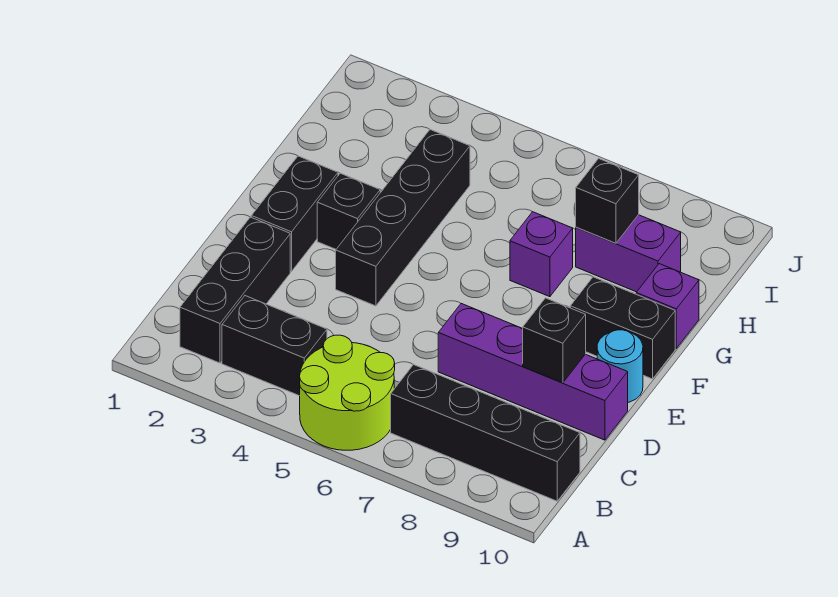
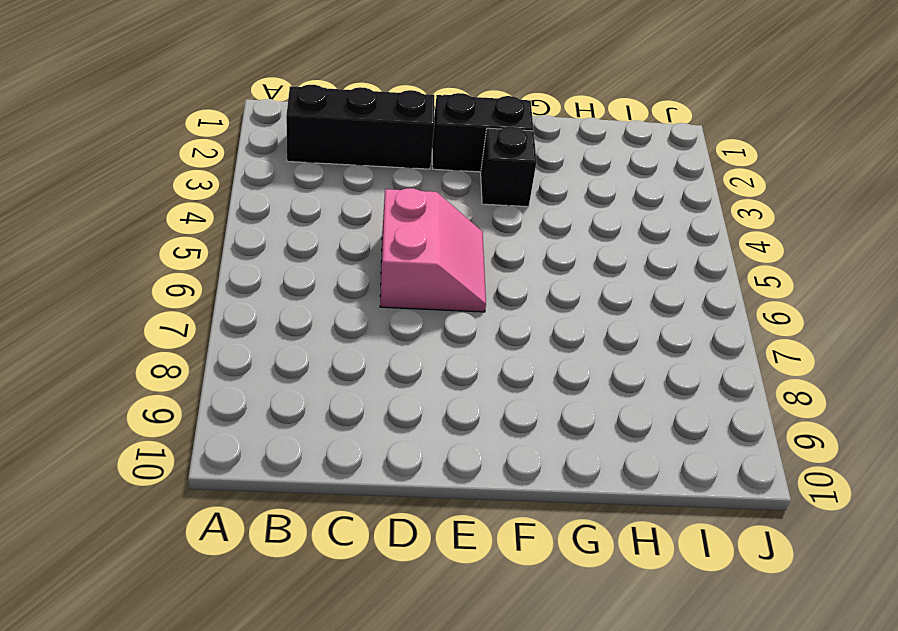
pink slope D5:E6 level 1 top D -> none
none -> lime round brick A5:B6 level 1
none -> black brick B3:B4 level 1
none -> black brick B7:B10 level 1

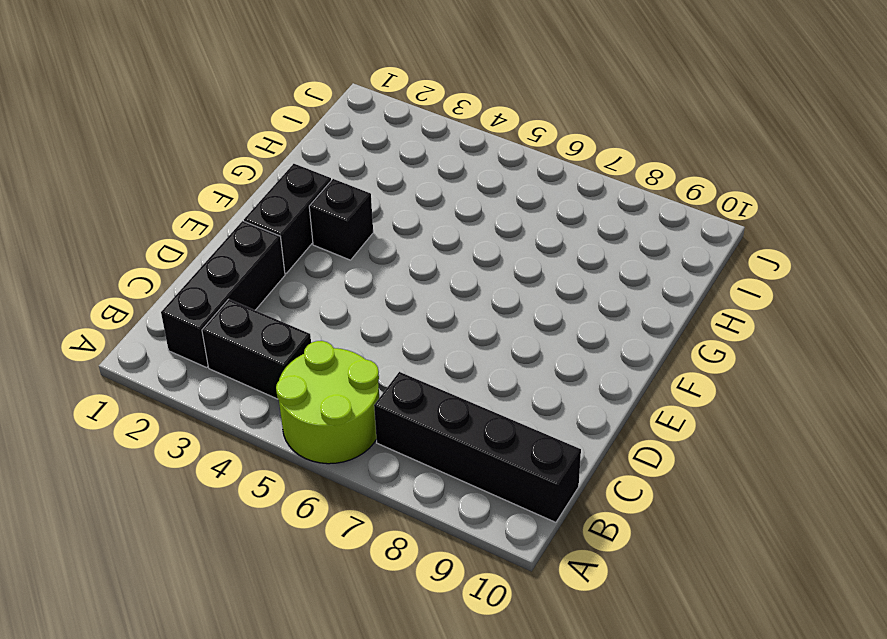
none -> purple brick D7:D10 level 1
none -> black brick E4:H4 level 1
none -> cyan round brick E10 level 1

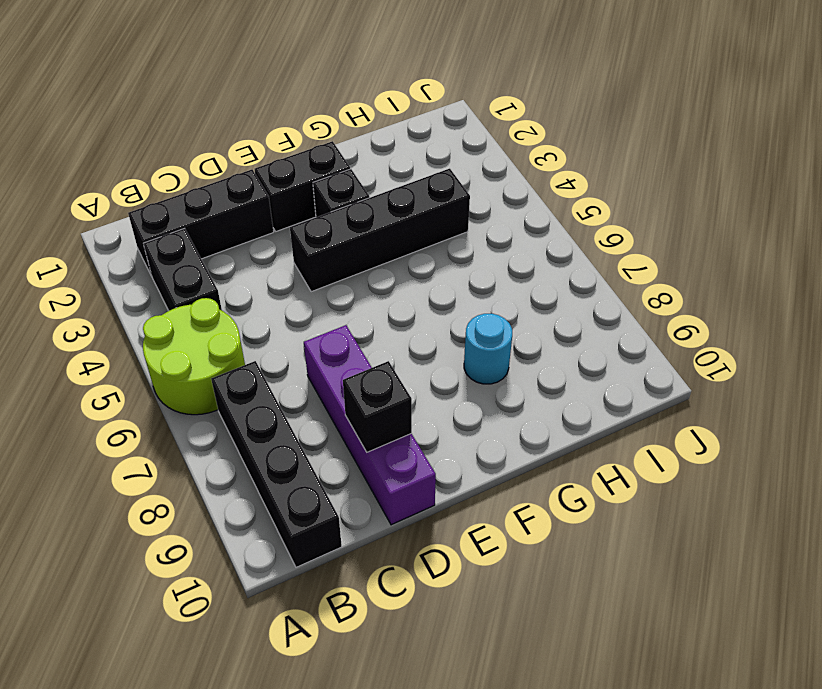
cyan round brick G8 level 1 -> cyan round brick E10 level 1
none -> black brick F9:F10 level 1
none -> purple brick G7 level 1
none -> purple brick G10 level 1

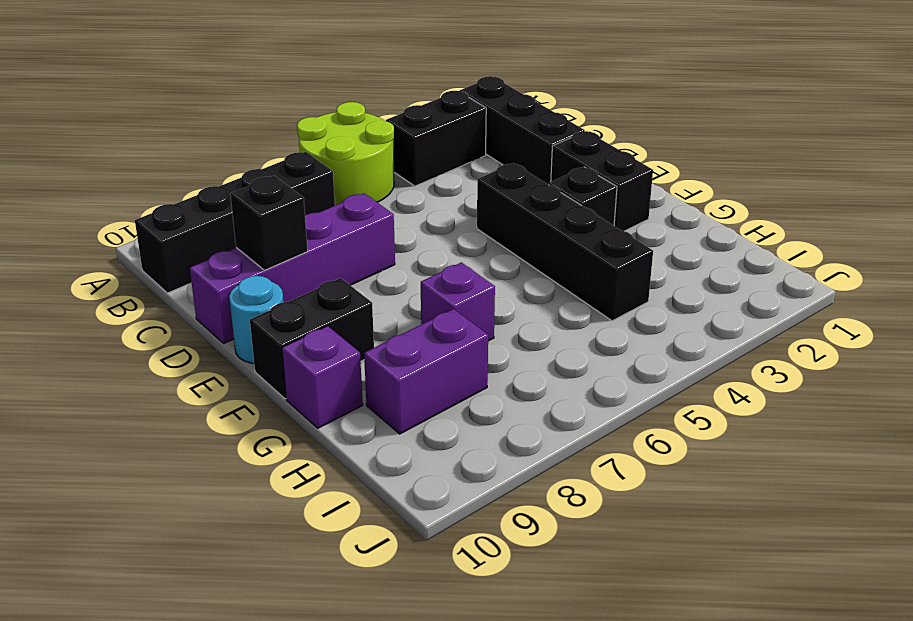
none -> black brick H8 level 2

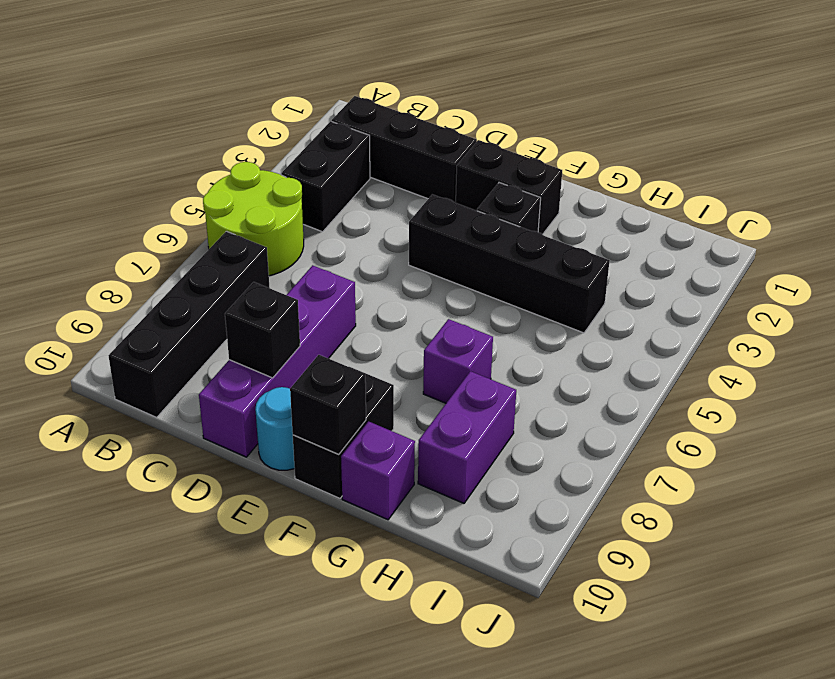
black brick F10 level 2 -> black brick H8 level 2

